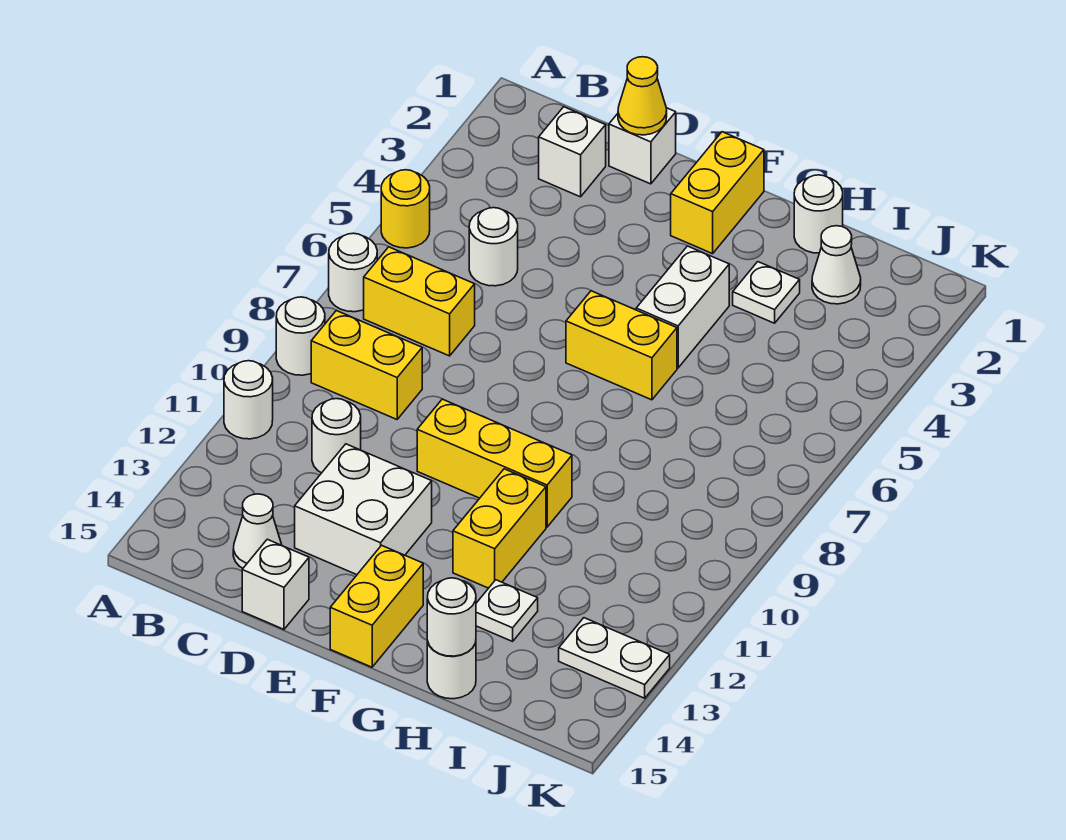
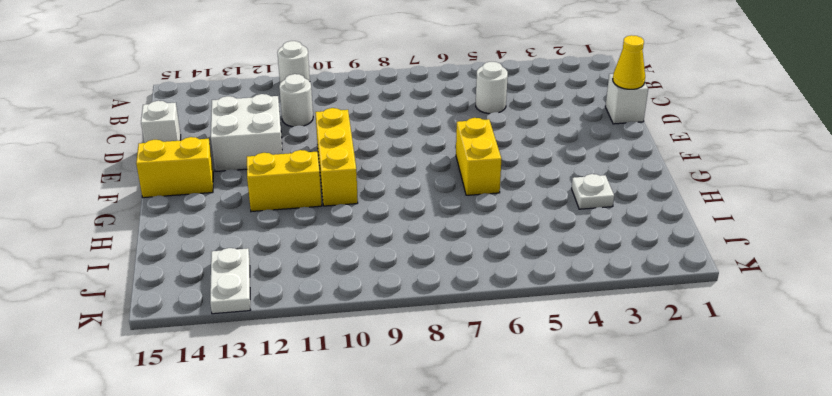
none -> yellow round brick A5 level 1
none -> white round brick A7 level 1
none -> white round brick A9 level 1

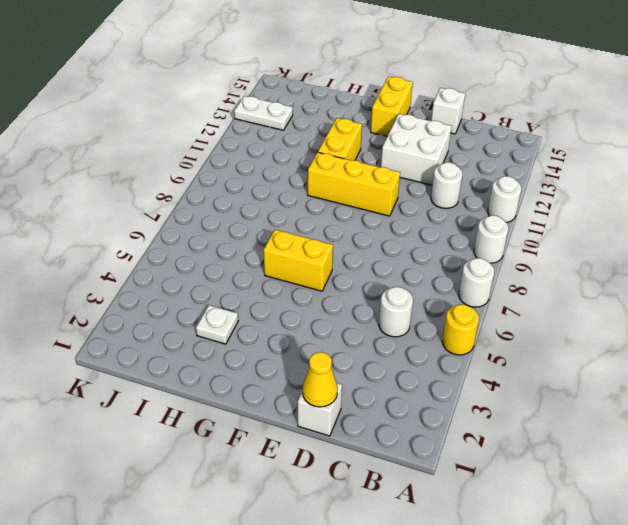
none -> yellow brick B7:C7 level 1
none -> yellow brick B9:C9 level 1
none -> white brick C2 level 1

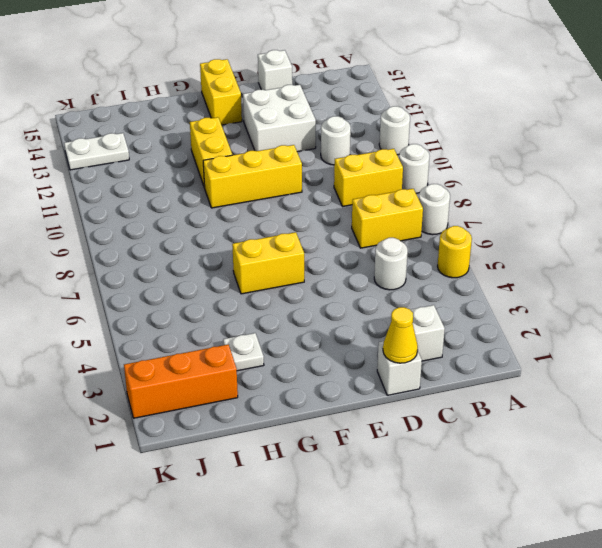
orange brick I2:K2 level 1 -> white cone I2 level 1
none -> white cone C14 level 1
none -> yellow brick F1:F2 level 1
none -> white brick G4:G5 level 1

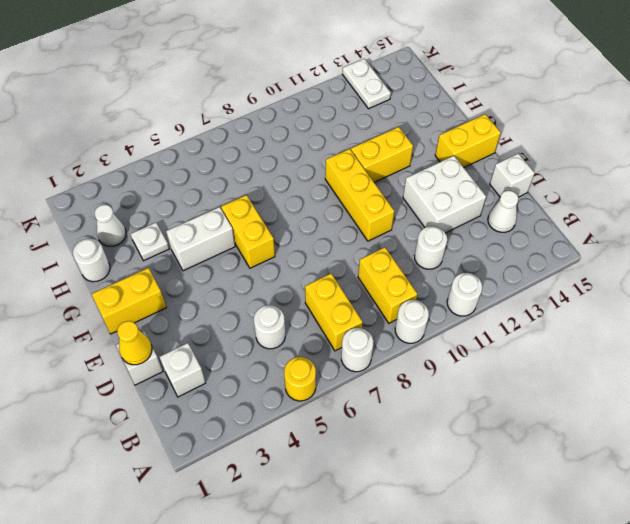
none -> white plate H13 level 1
none -> white round brick H15 level 1
none -> white round brick H15 level 2

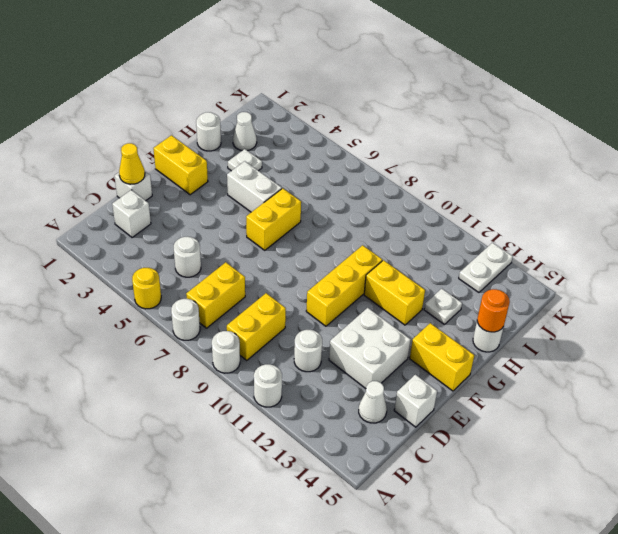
orange round brick H15 level 2 -> white round brick H15 level 2

